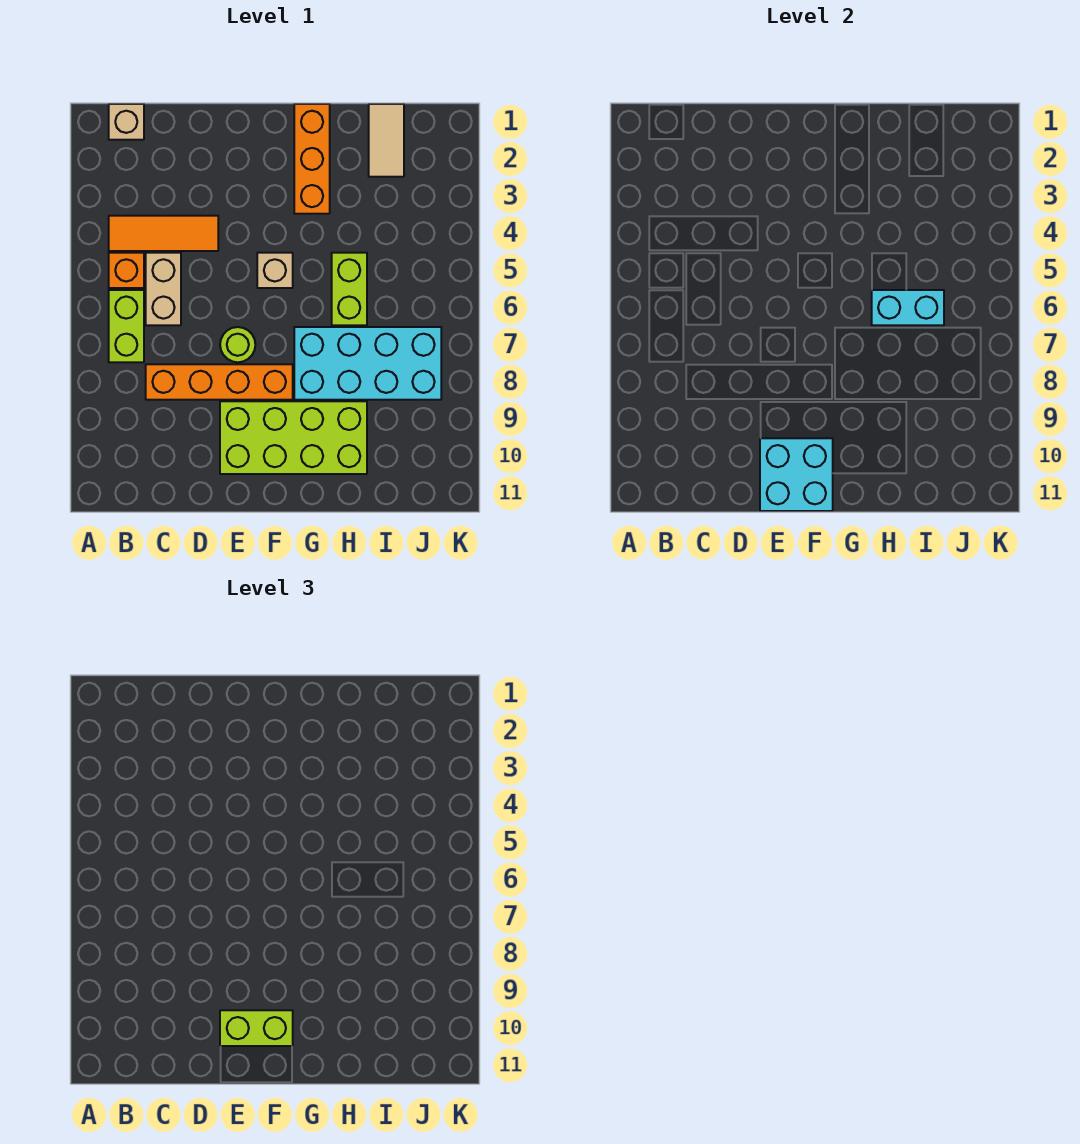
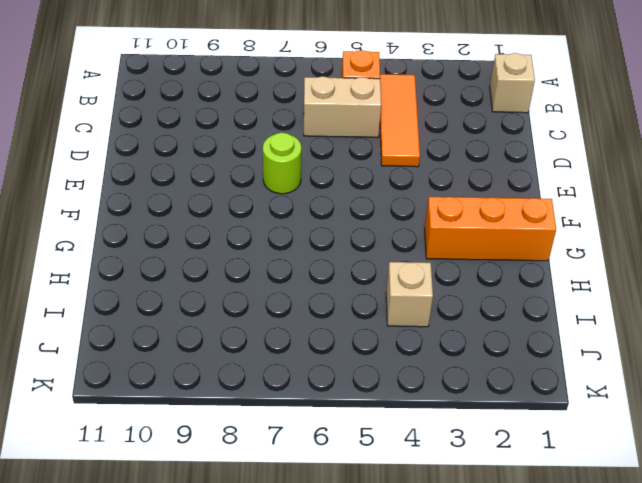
tan brick I4 level 1 -> tan brick F5 level 1
none -> lime brick B6:B7 level 1
none -> orange brick C8:F8 level 1
none -> lime brick E9:H10 level 1

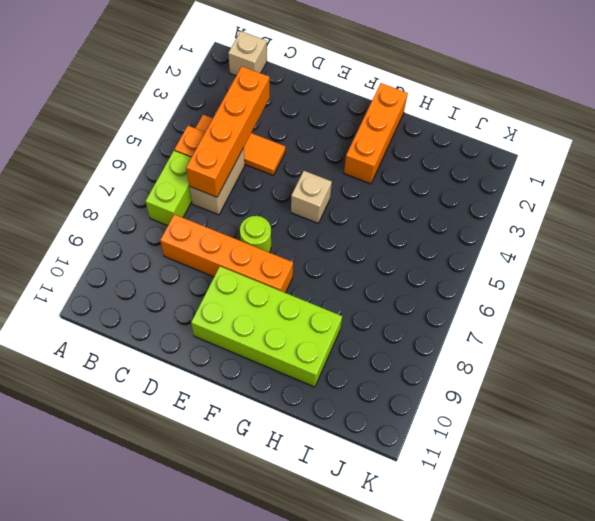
orange brick C3:C6 level 2 -> none
none -> cyan brick G7:J8 level 1
none -> lime brick H5:H6 level 1
none -> tan tile I1:I2 level 1

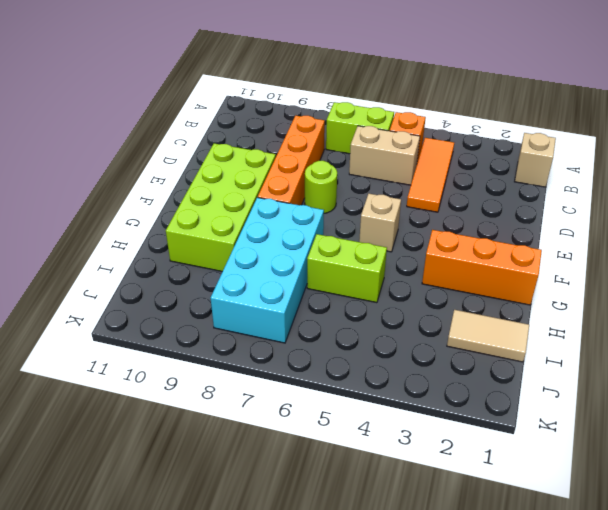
none -> cyan brick E10:F11 level 2
none -> cyan brick H6:I6 level 2
none -> lime brick E10:F10 level 3

